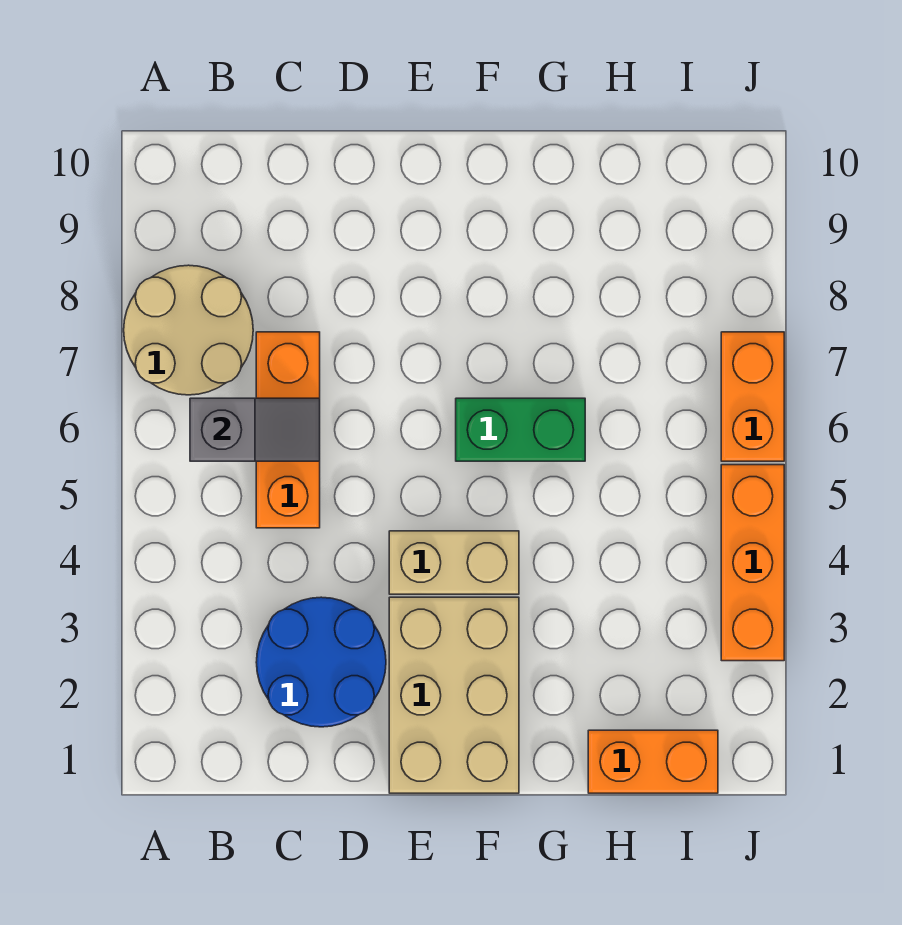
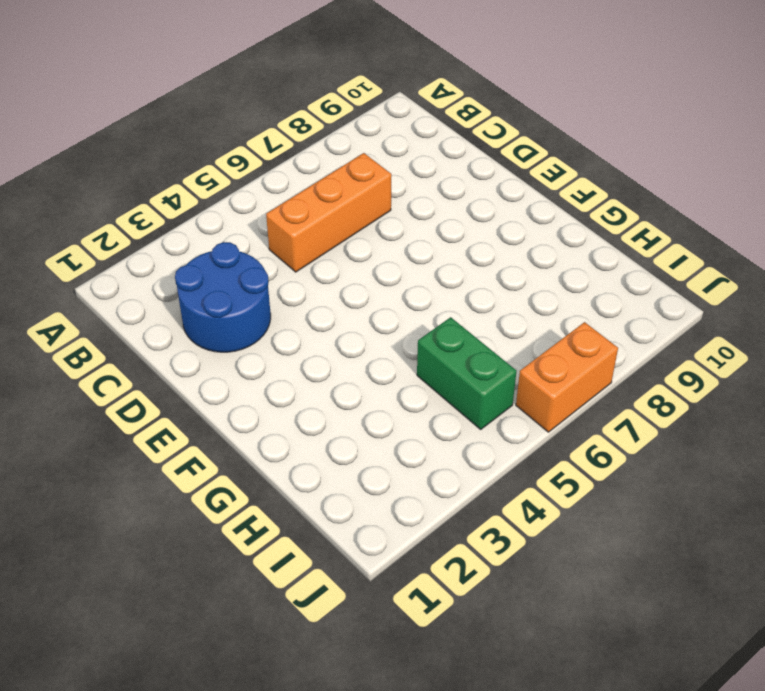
green brick H5:I5 level 1 -> green brick F6:G6 level 1
none -> tan round brick A7:B8 level 1
none -> tan brick E1:F3 level 1

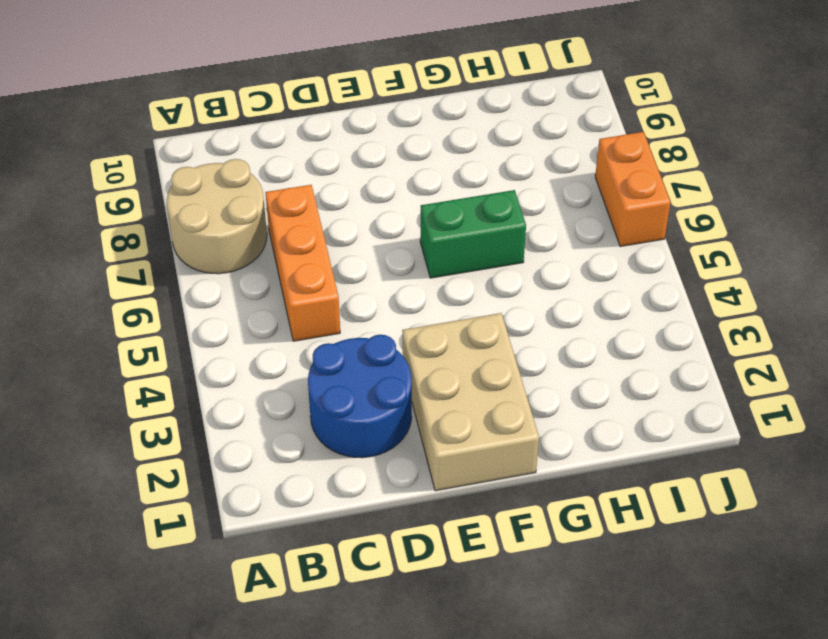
none -> tan brick E4:F4 level 1
none -> orange brick H1:I1 level 1

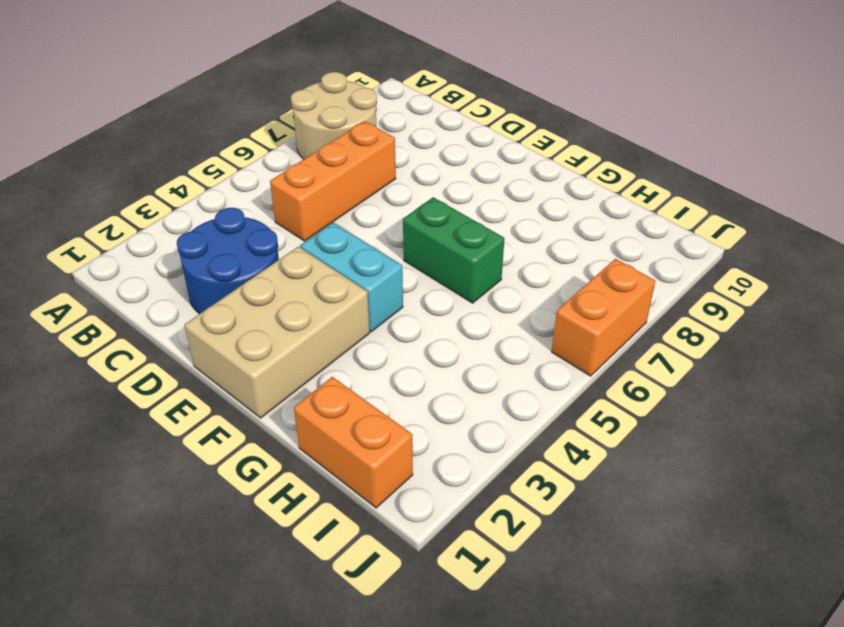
cyan brick E4:F4 level 1 -> tan brick E4:F4 level 1
none -> orange brick J3:J5 level 1
none -> grey slope B6:C6 level 2 top B

